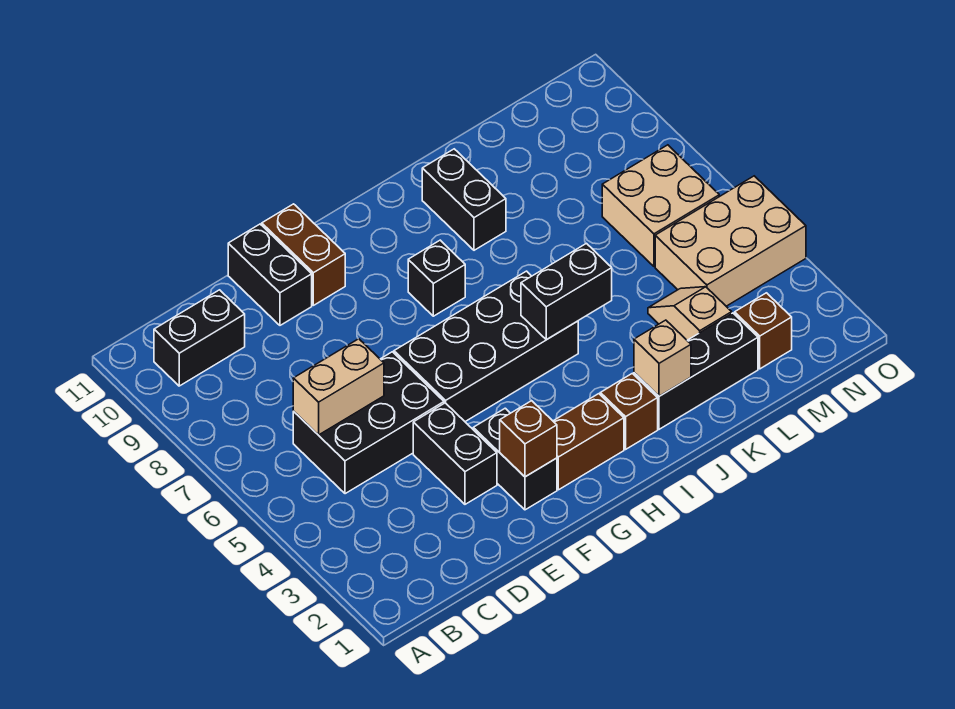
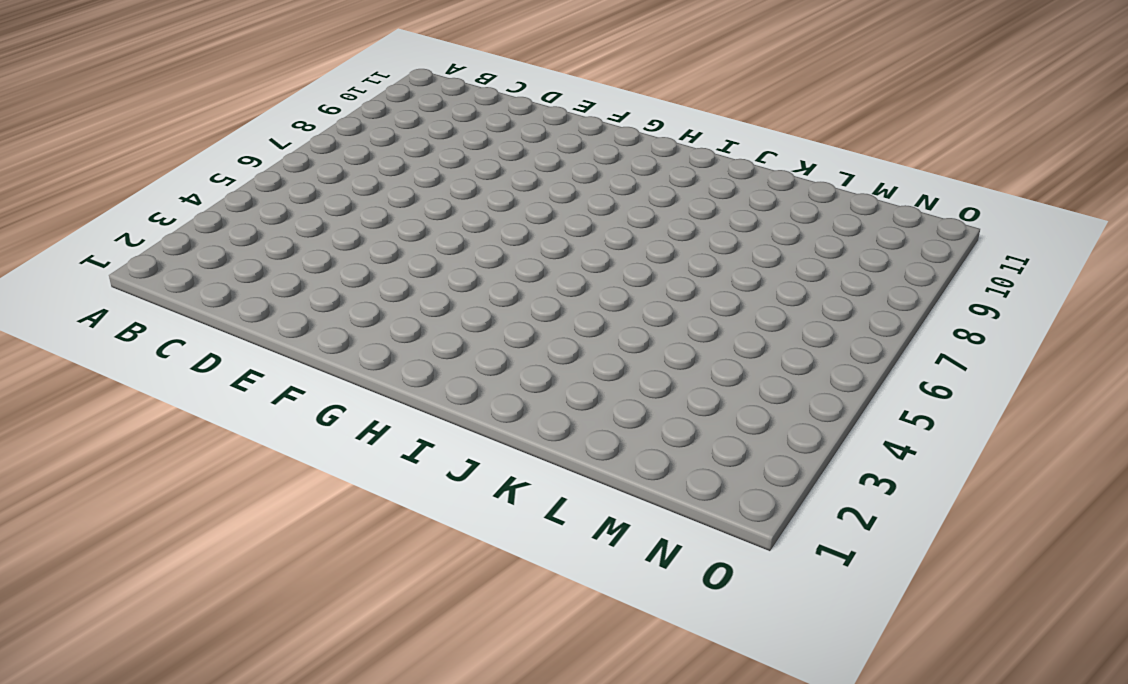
none -> black brick B10:C10 level 1
none -> black brick C5:E6 level 1
none -> black brick E3:E4 level 1

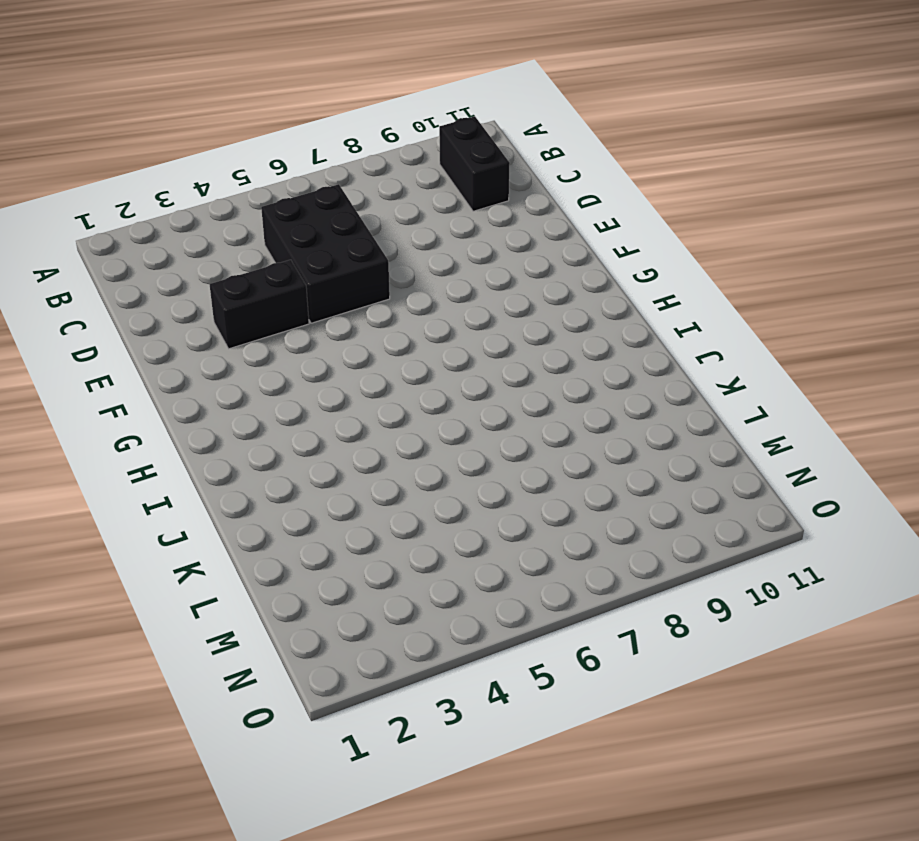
none -> black brick E10:E11 level 1
none -> black brick F2:F3 level 1
none -> black brick F5:I6 level 1

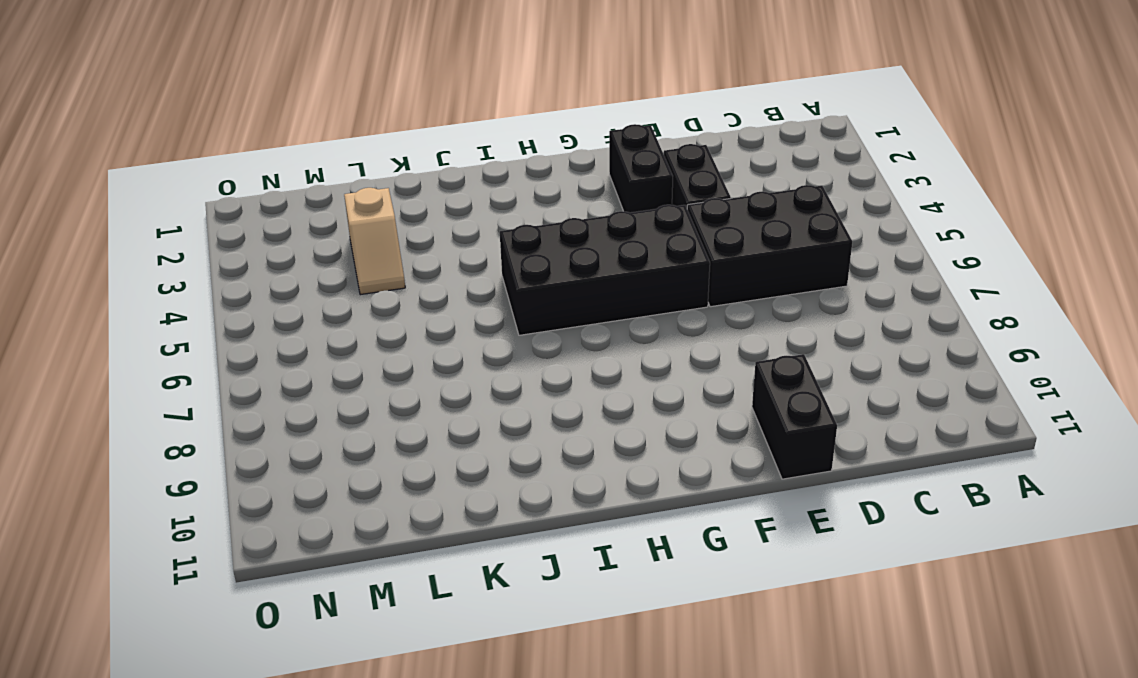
none -> black brick B10:C10 level 1
none -> brown brick F10:F11 level 1
none -> brown brick G2:H2 level 1

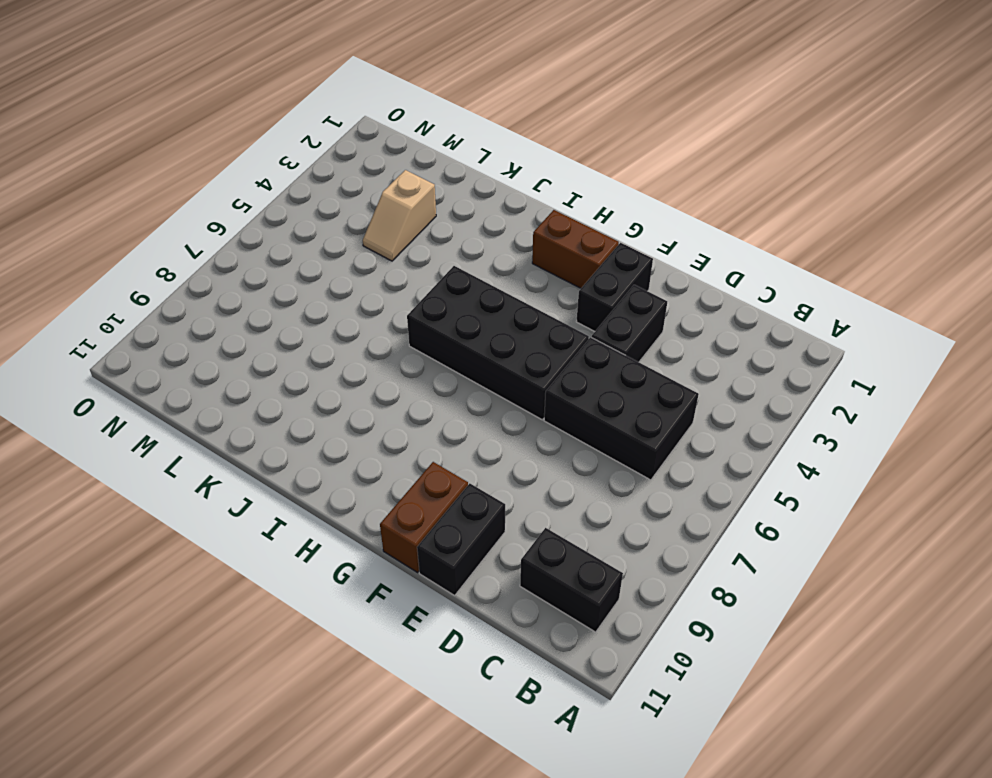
none -> black brick H8 level 1
none -> brown brick I2 level 1
none -> black brick J2:L2 level 1

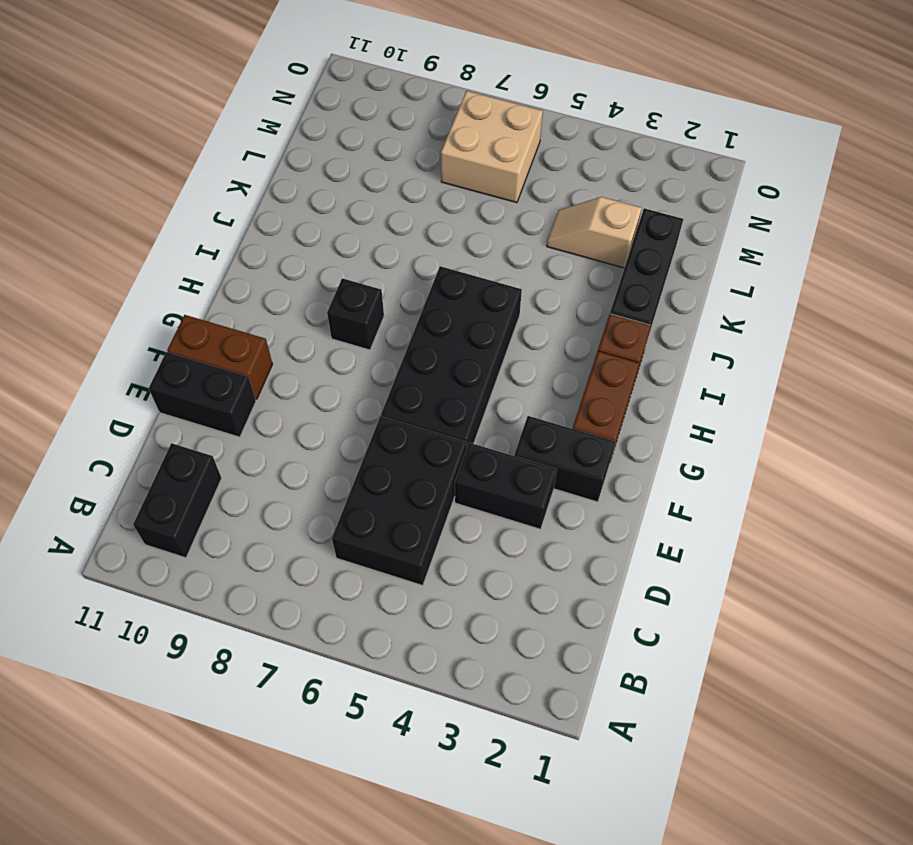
none -> black brick J9:J10 level 1
none -> brown brick M2 level 1
none -> tan brick M4:O5 level 1

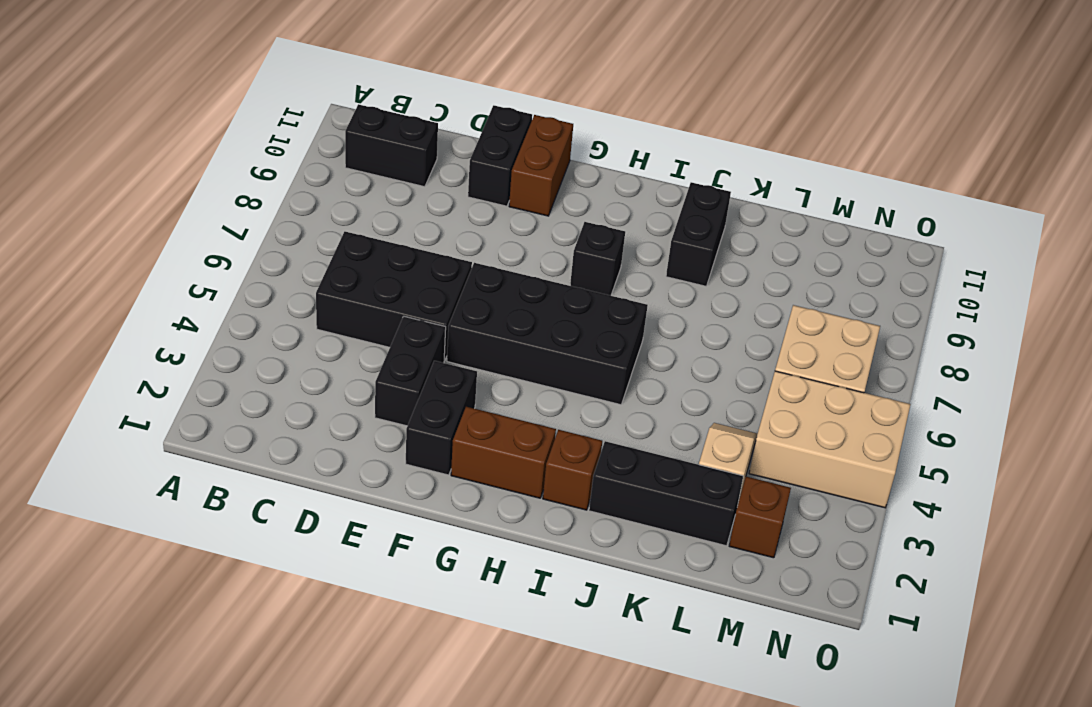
none -> tan brick C6:D6 level 2
none -> brown brick F2 level 2
none -> black brick I5:J5 level 2

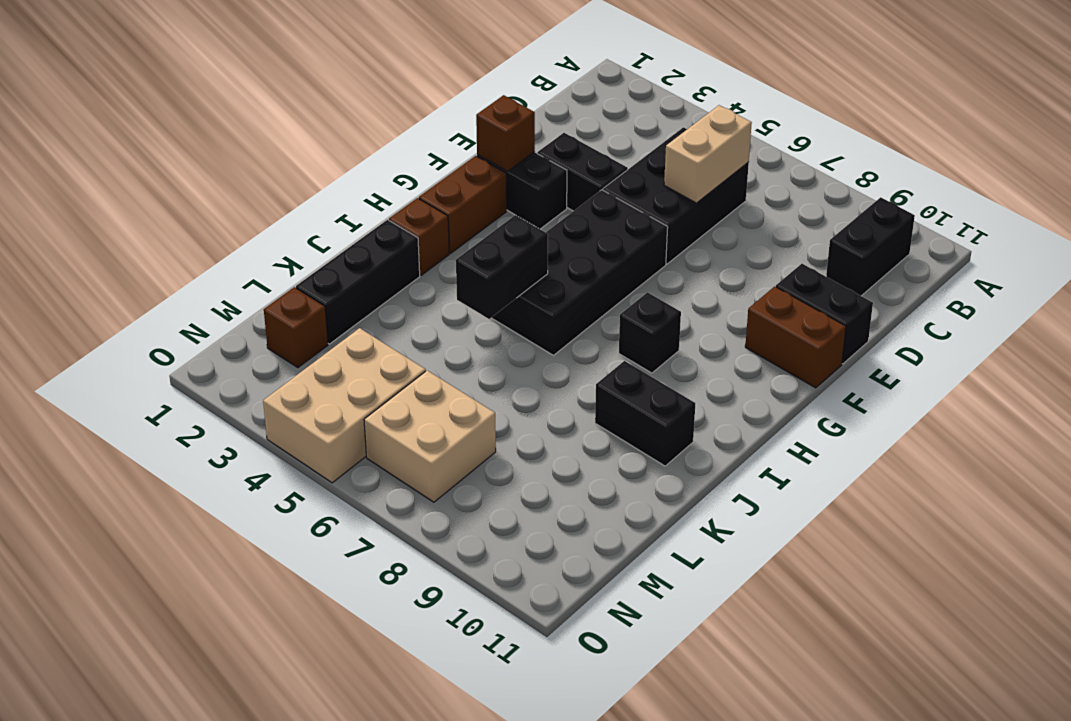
none -> tan slope L3:L4 level 1 top 3
none -> tan brick J2 level 2

